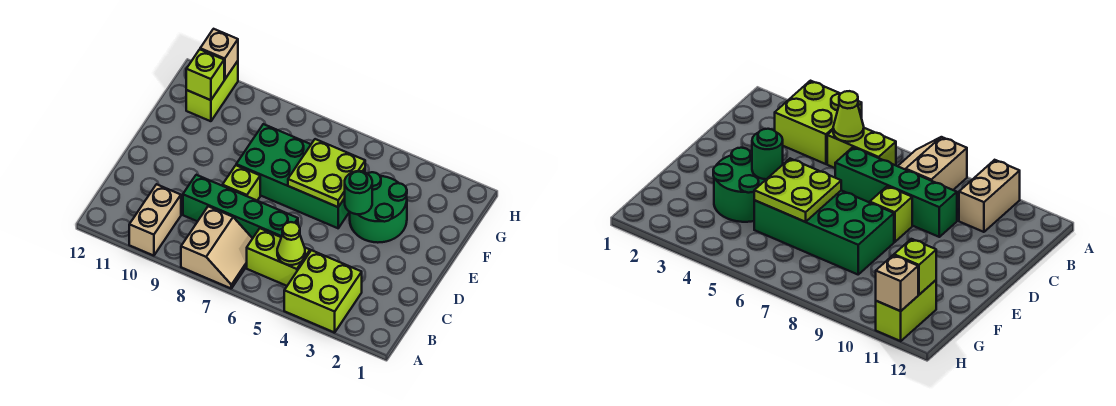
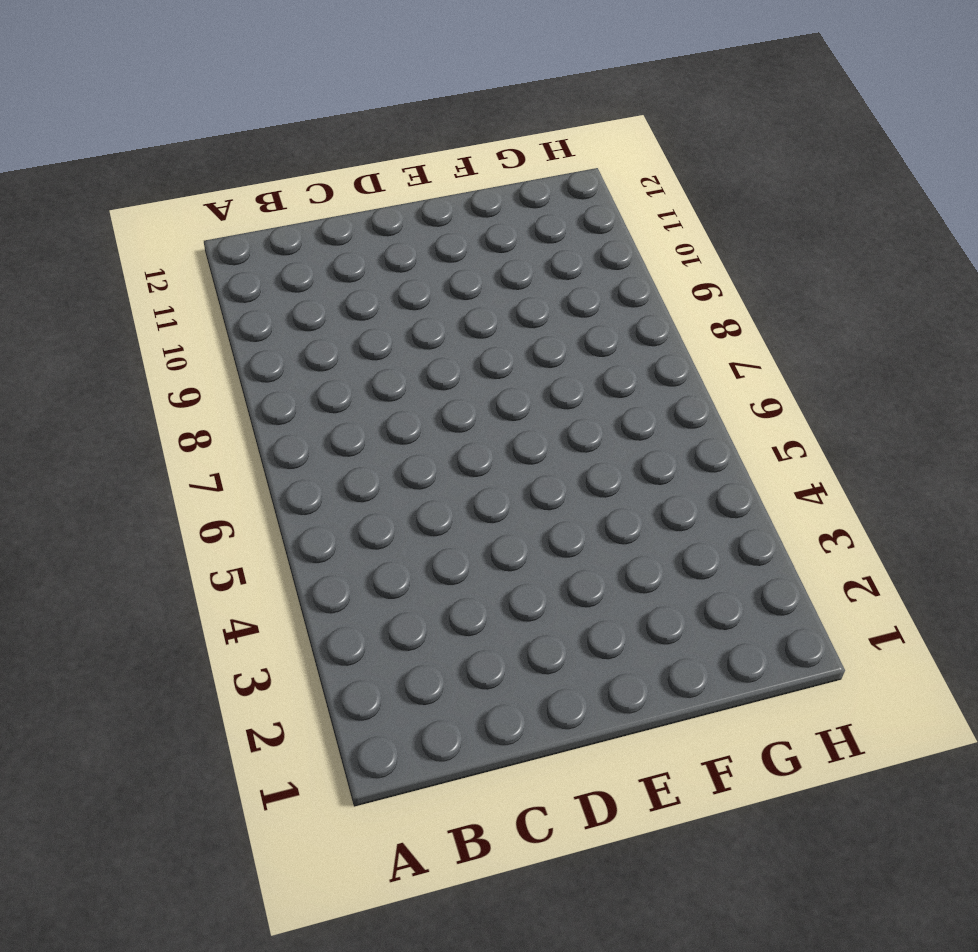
none -> lime brick A3:B4 level 1
none -> tan slope A7:B8 level 1 top 8
none -> tan brick A10:B10 level 1

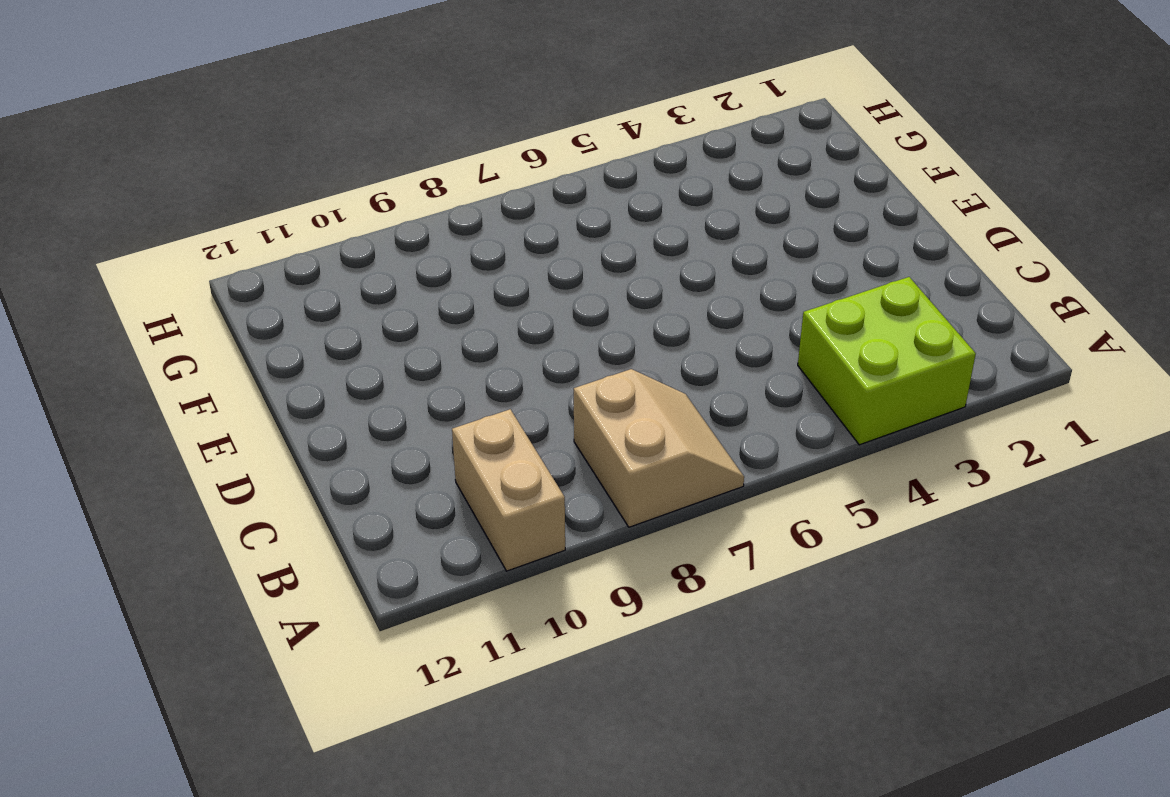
none -> lime brick B5:B6 level 1
none -> green brick C6:C9 level 1
none -> lime brick D8 level 1

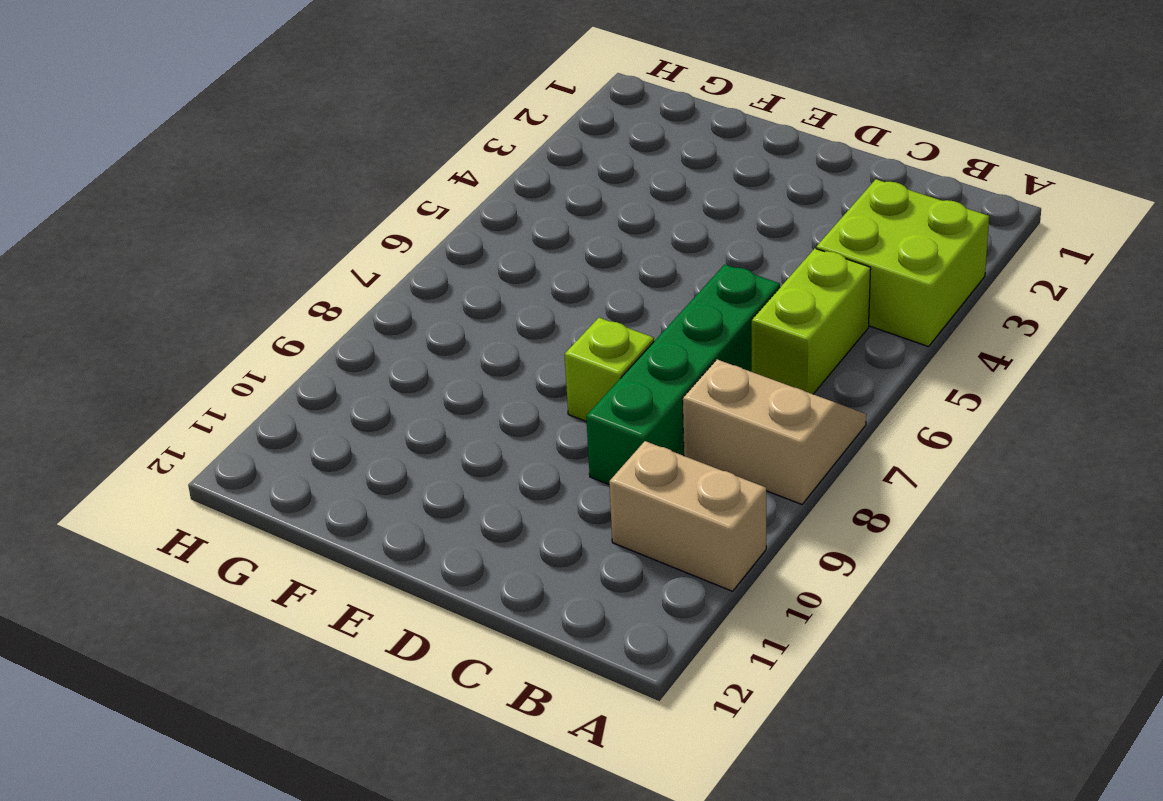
none -> green round brick E3:F4 level 1
none -> green brick E5:F8 level 1
none -> lime brick G11:H11 level 1

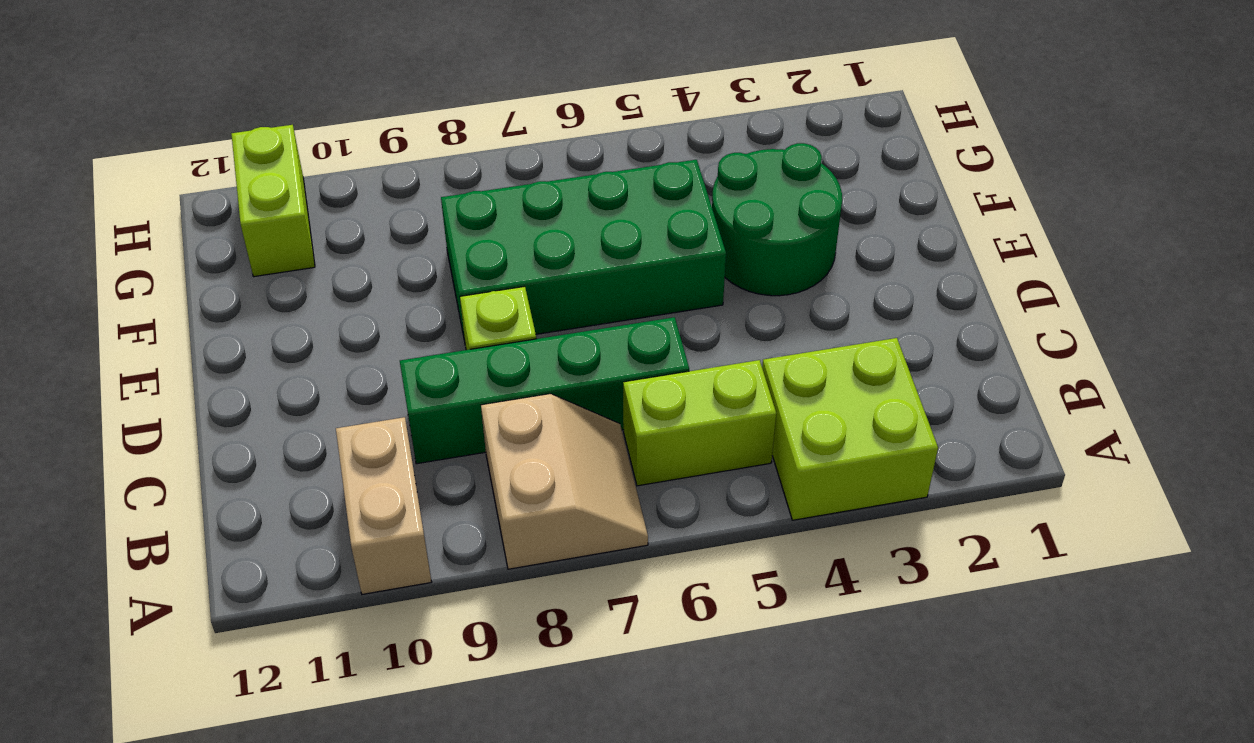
none -> lime cone B5 level 2
none -> green round brick E4 level 2
none -> lime plate E5:F6 level 2

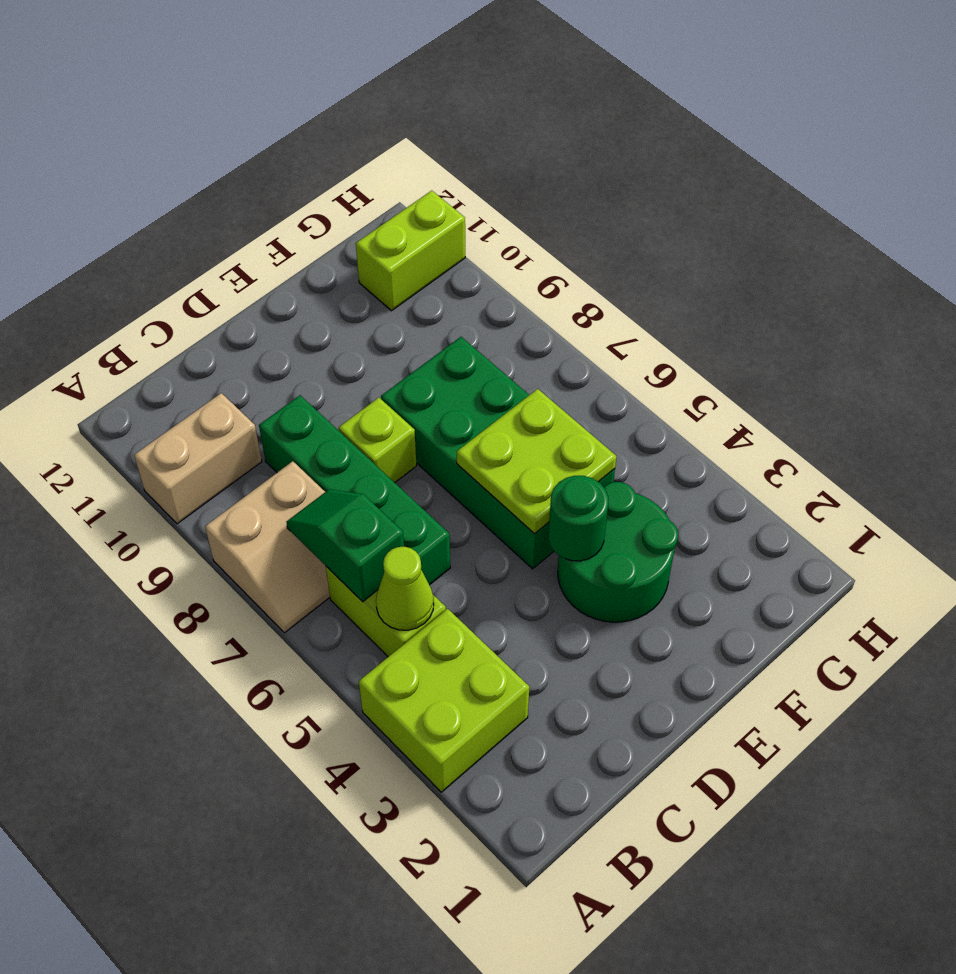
green slope B6:B7 level 2 top 6 -> none
none -> lime brick G11 level 2
none -> tan brick H11 level 2

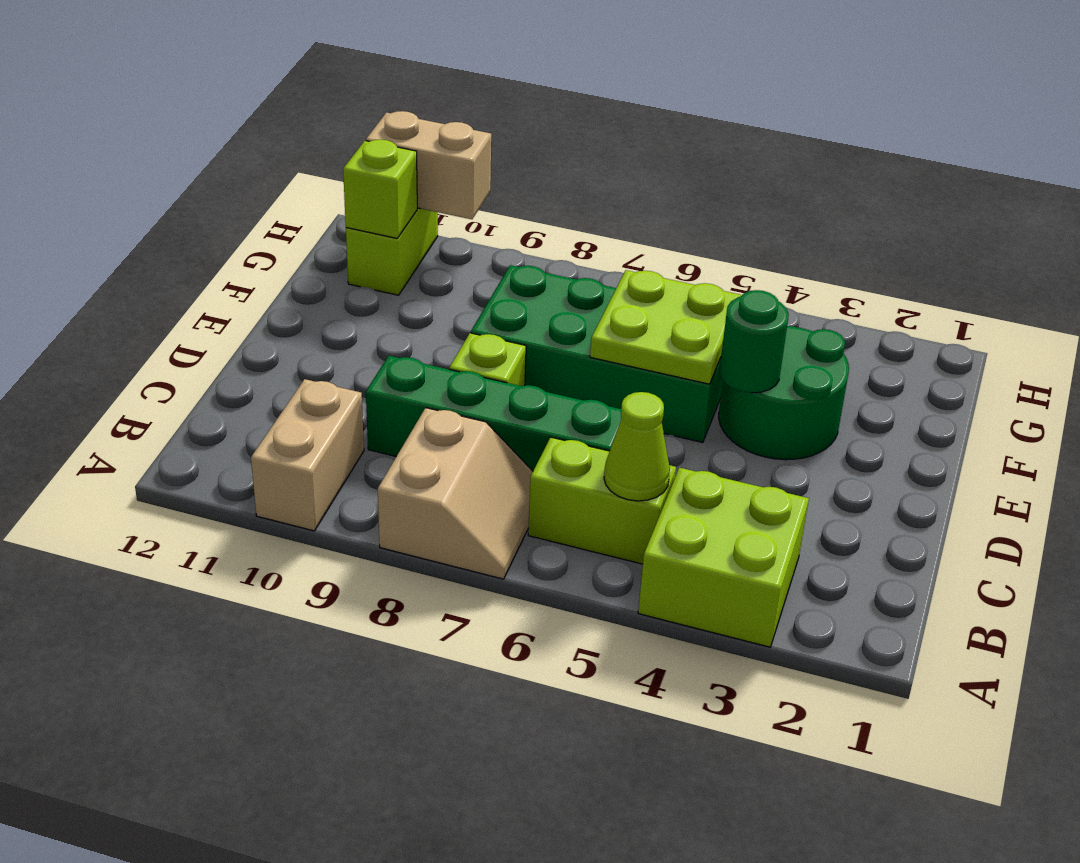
tan brick H10:H11 level 2 -> tan brick H11 level 2

